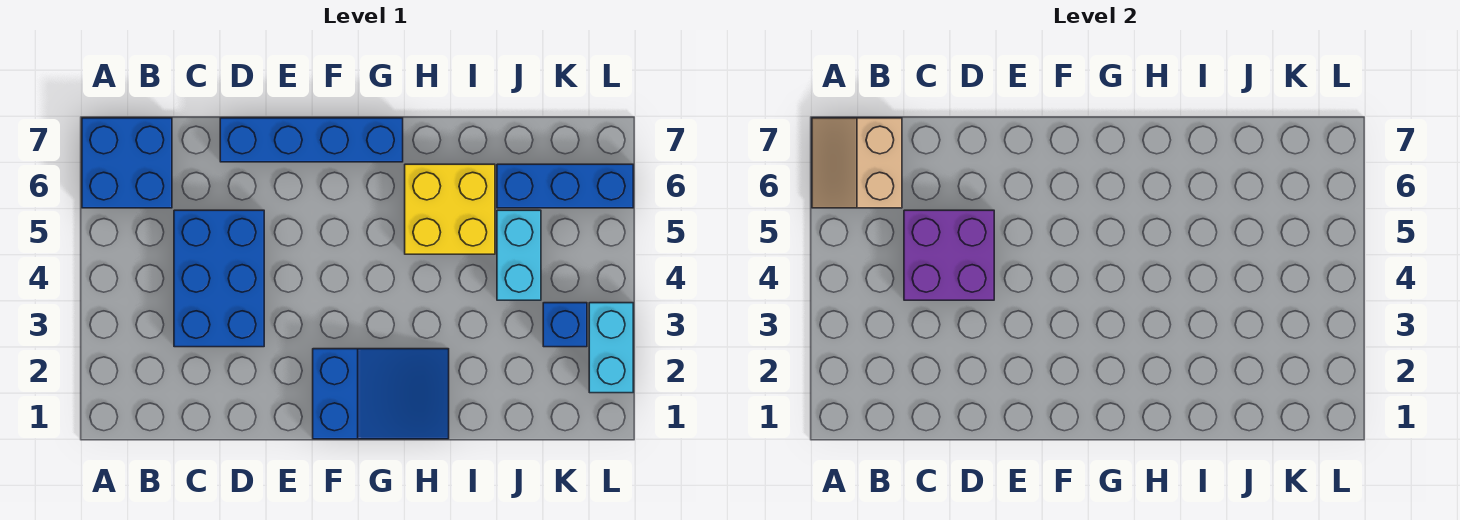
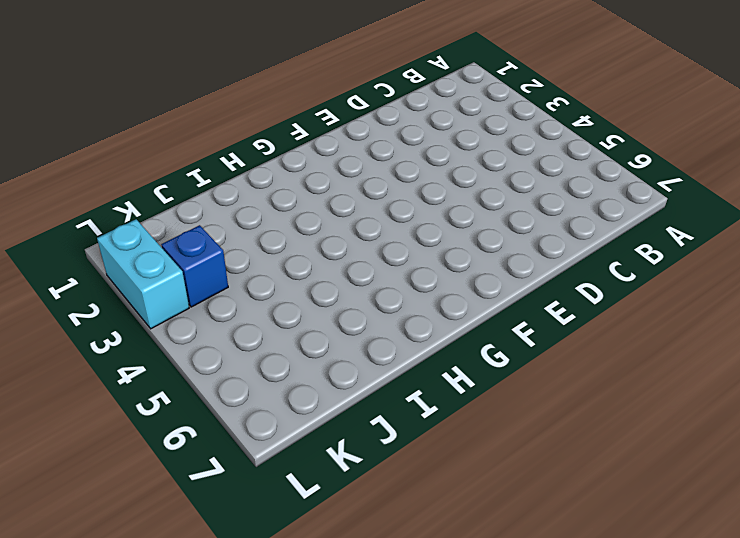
none -> blue brick A6:B7 level 1
none -> blue brick C3:D5 level 1

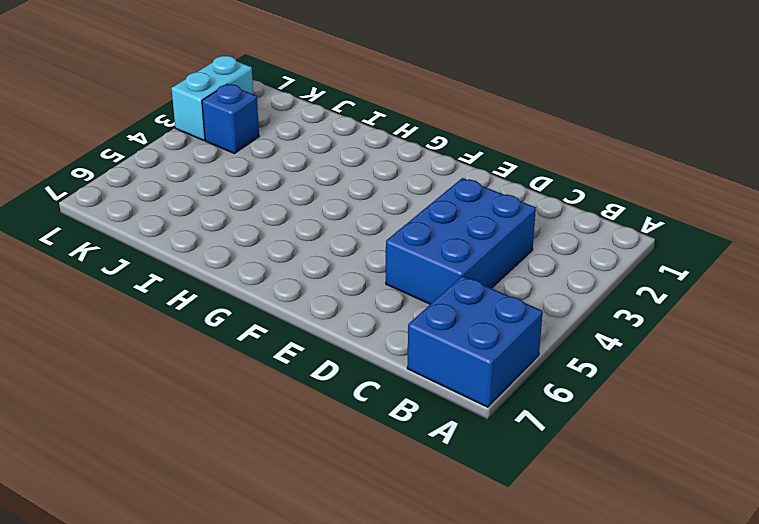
none -> blue brick D7:G7 level 1
none -> blue slope F1:H2 level 1 top F

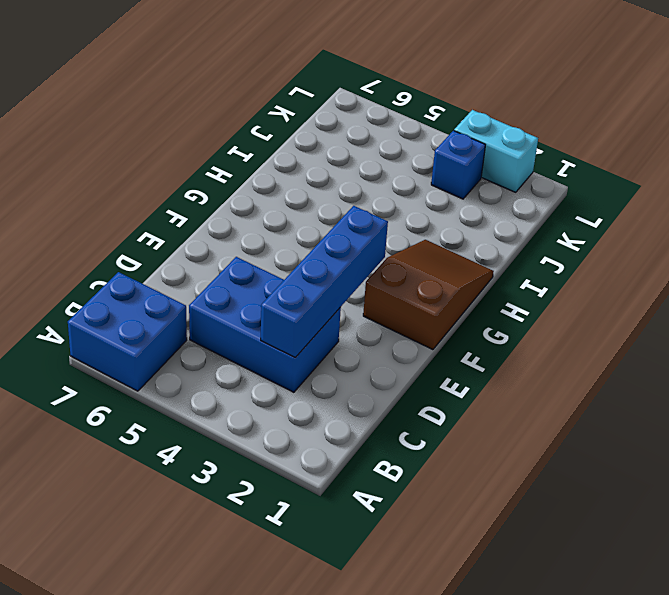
blue brick C3:F3 level 2 -> blue brick D7:G7 level 1
brown slope F1:H2 level 1 top F -> blue slope F1:H2 level 1 top F
none -> yellow brick H5:I6 level 1
none -> cyan brick J4:J5 level 1

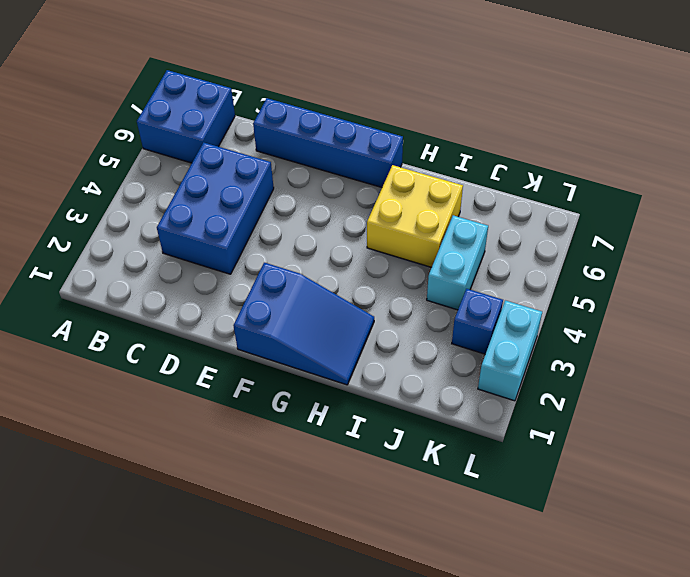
none -> blue brick J6:L6 level 1
none -> tan slope A6:B7 level 2 top B

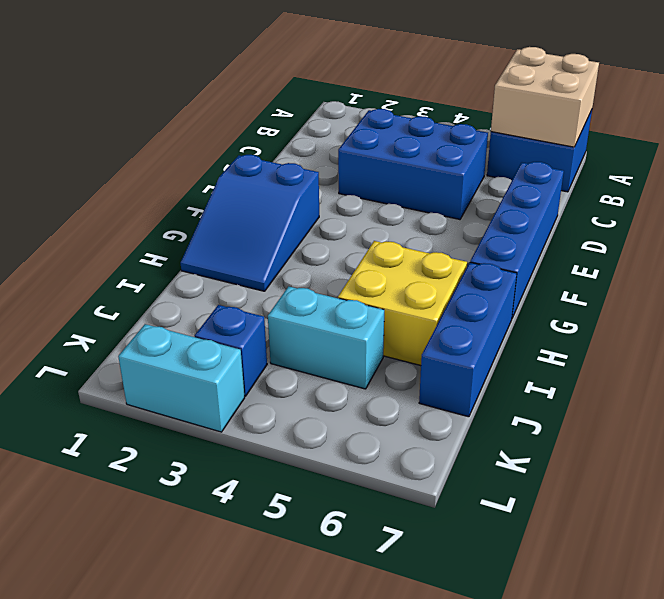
tan brick A6:B7 level 2 -> tan slope A6:B7 level 2 top B
blue brick H7:J7 level 1 -> blue brick J6:L6 level 1
none -> purple brick C4:D5 level 2

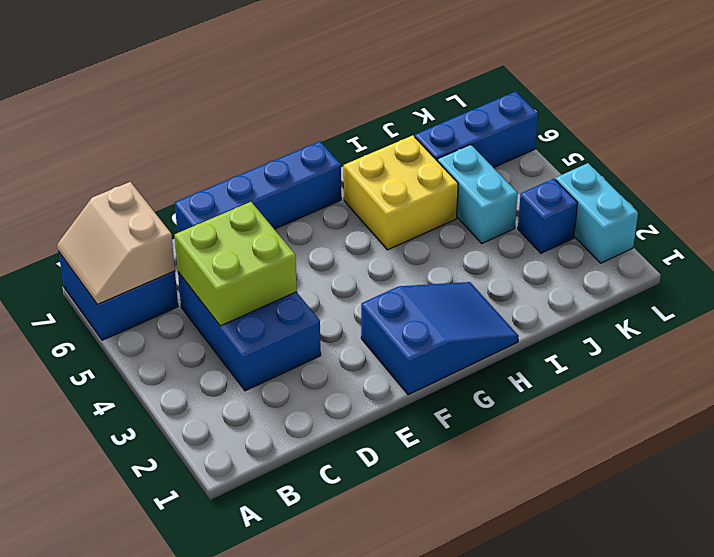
lime brick C4:D5 level 2 -> purple brick C4:D5 level 2

